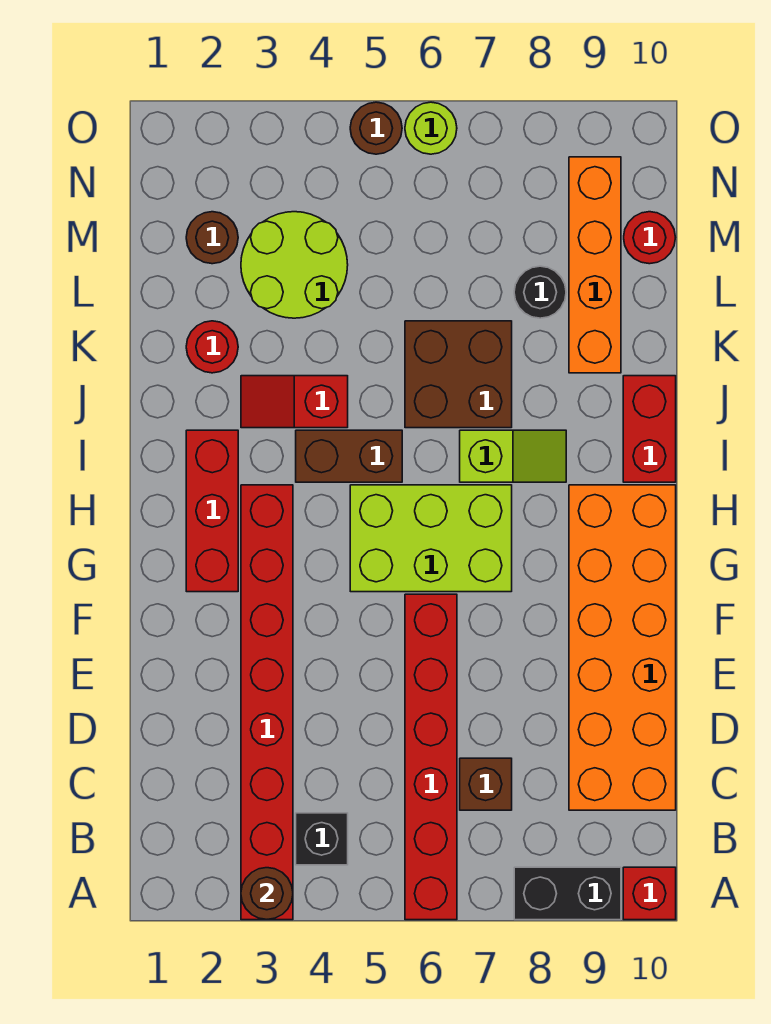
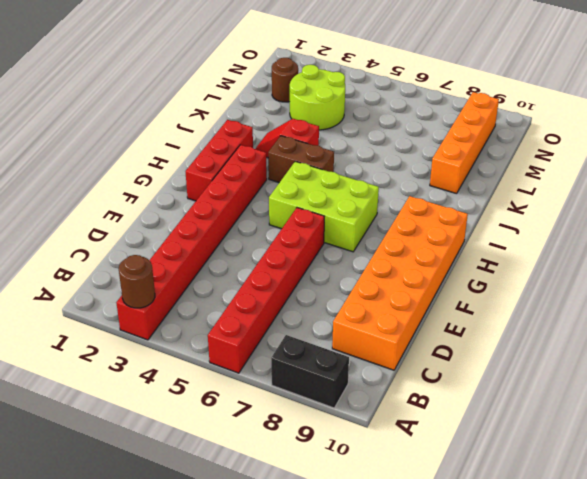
none -> red brick A10 level 1
none -> black brick B4 level 1
none -> brown brick C7 level 1

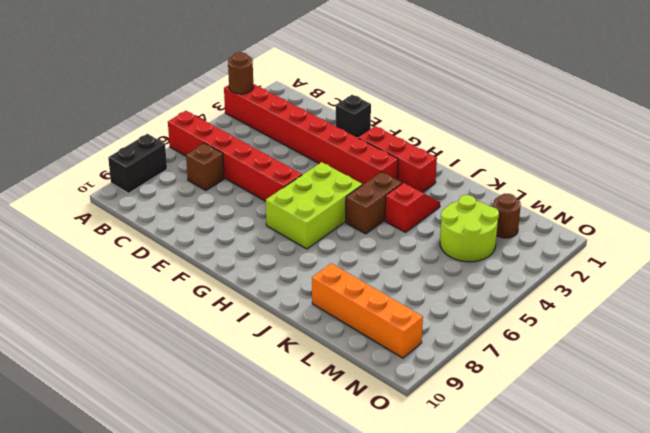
black brick E1 level 1 -> black brick B4 level 1
none -> red brick A10 level 1
none -> orange brick C9:H10 level 1
none -> lime slope I7:I8 level 1 top 7

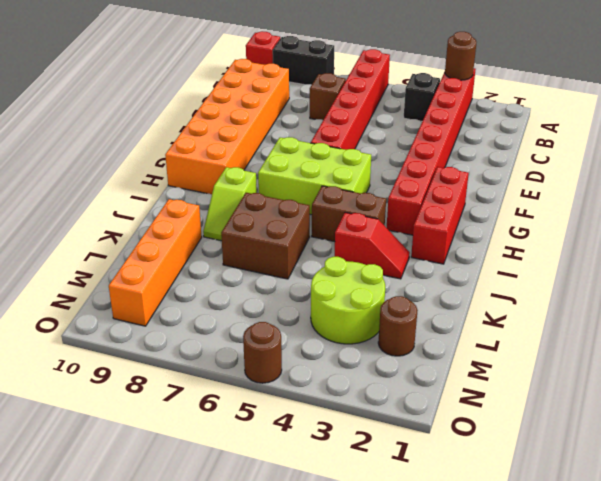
lime slope I8:J8 level 1 top I -> lime slope I7:I8 level 1 top 7
none -> red brick I10:J10 level 1
none -> red round brick K2 level 1
none -> black round brick L8 level 1

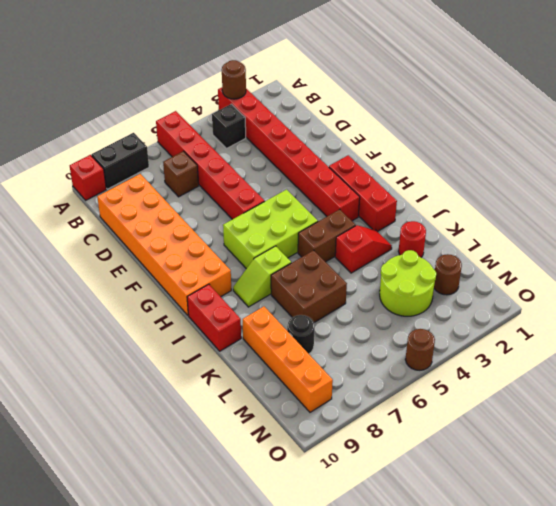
none -> red round brick M10 level 1
none -> lime round brick O6 level 1

